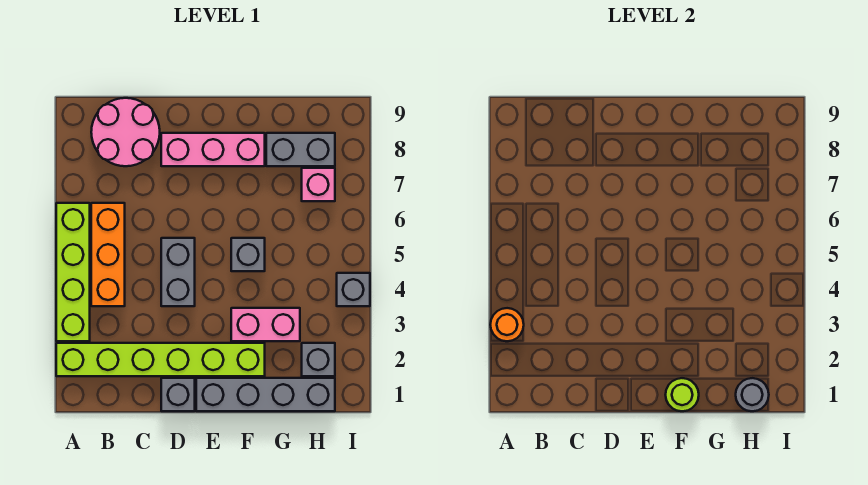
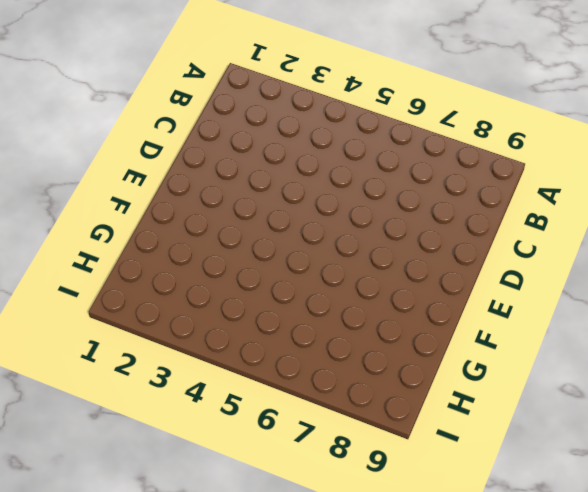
none -> lime brick A2:F2 level 1
none -> lime brick A3:A6 level 1
none -> orange brick B4:B6 level 1

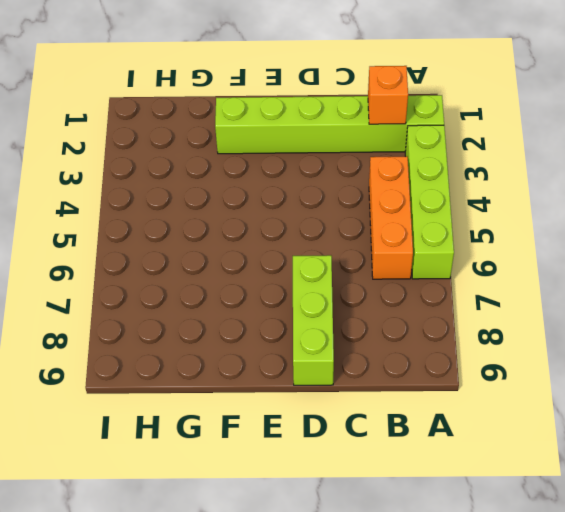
orange brick B2 level 2 -> none
lime brick D7:D9 level 1 -> pink brick D8:F8 level 1
none -> pink round brick B8:C9 level 1
none -> grey brick D1 level 1
none -> grey brick D4:D5 level 1

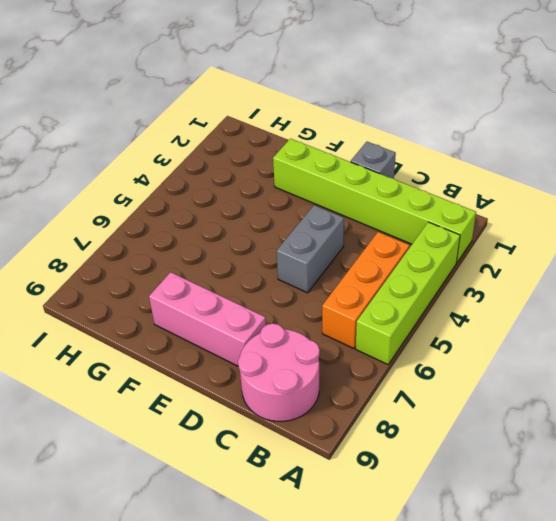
none -> grey brick E1:H1 level 1
none -> pink brick F3:G3 level 1
none -> grey brick F5 level 1

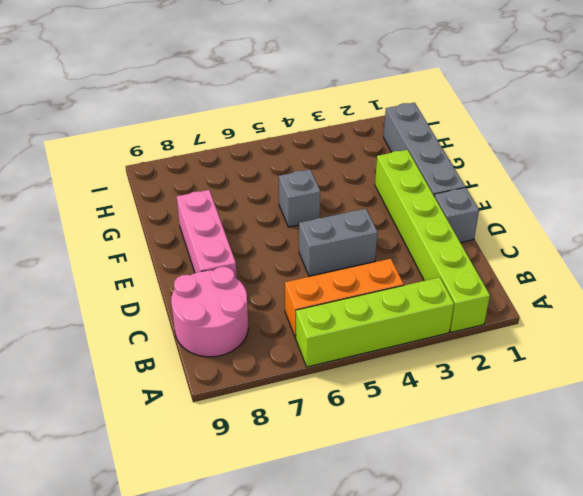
none -> pink brick F3:G3 level 1
none -> grey brick G8:H8 level 1
none -> grey brick H2 level 1

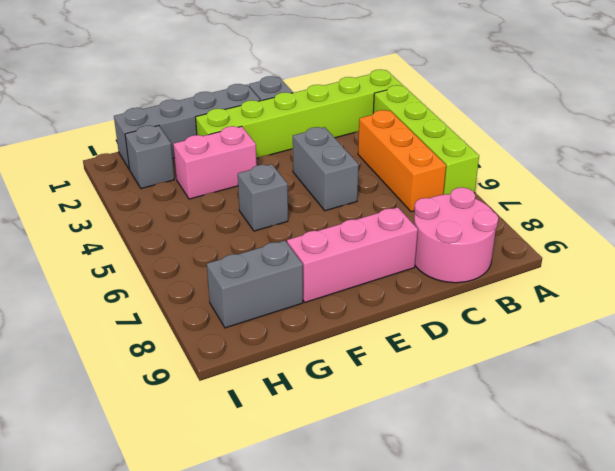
none -> pink brick H7 level 1
none -> grey brick I4 level 1
none -> orange round brick A3 level 2

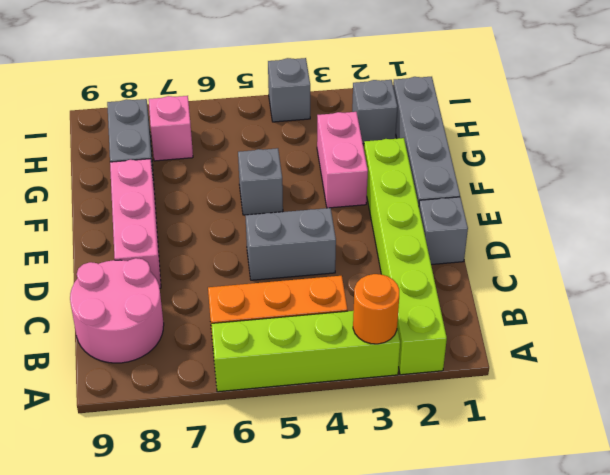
none -> lime round brick F1 level 2
none -> grey round brick H1 level 2

